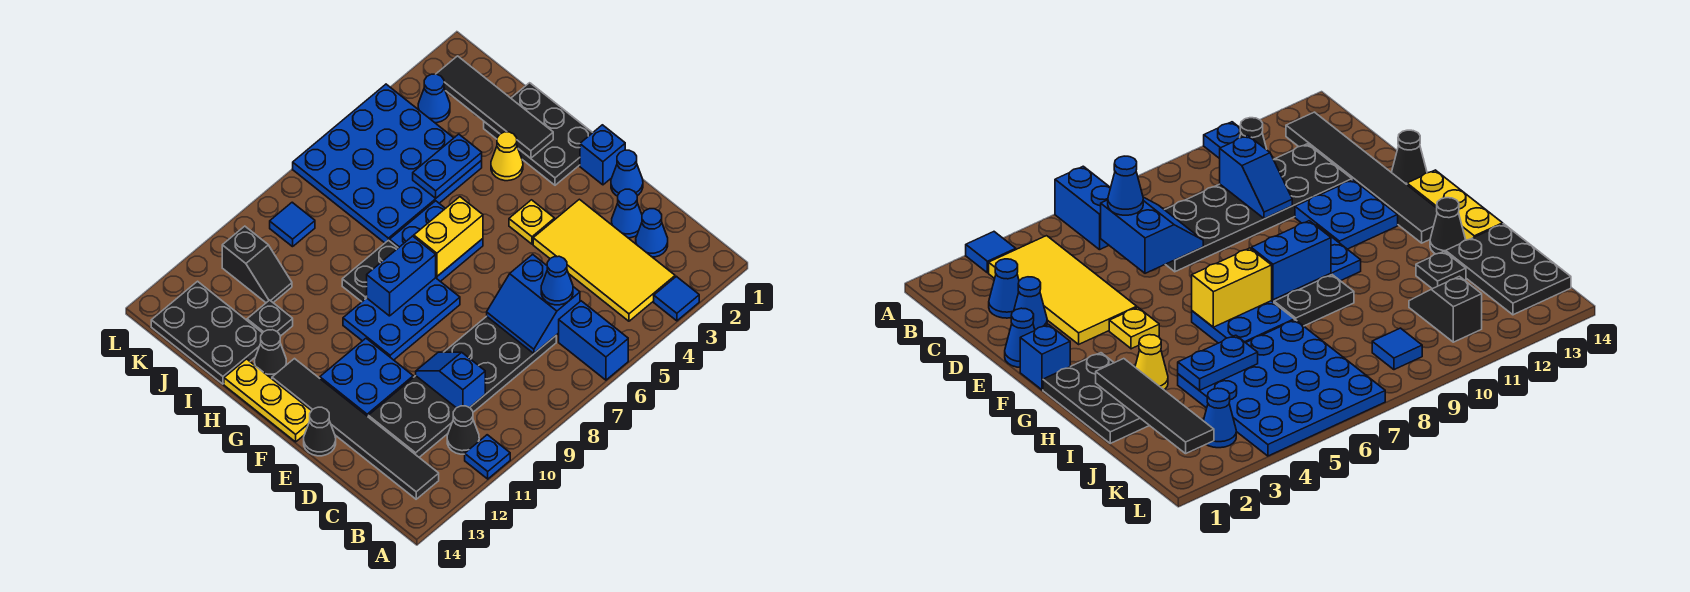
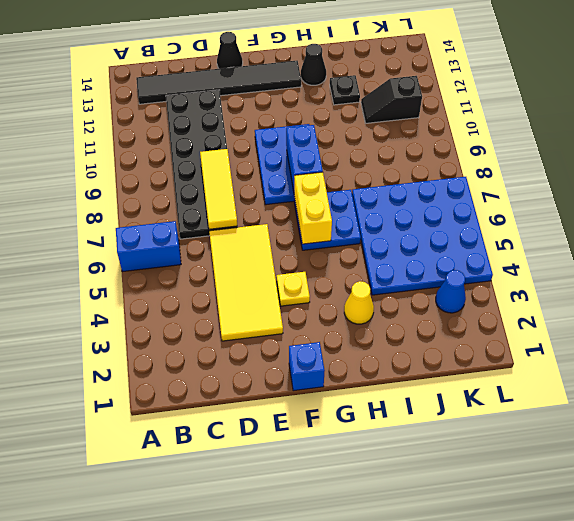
yellow tile D3:E6 level 1 -> yellow tile B3:E4 level 1
yellow tile D7:D9 level 2 -> blue slope C6:D7 level 2 top 6
none -> blue tile A3 level 1
none -> blue plate A11 level 1
none -> black cone B11 level 1
none -> blue cone C2 level 1

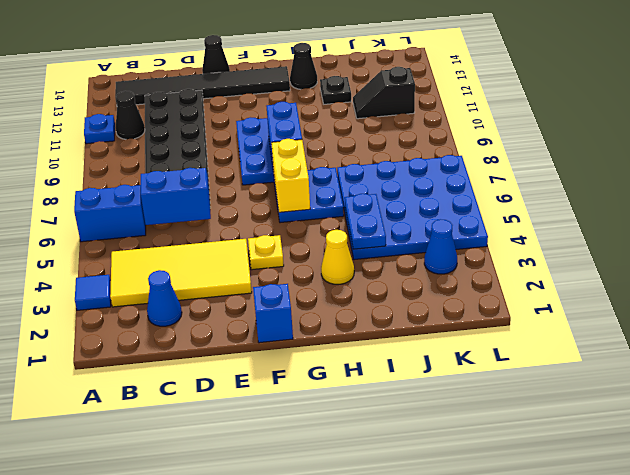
none -> blue cone D2 level 1
none -> blue cone E1 level 1
none -> blue plate E11:F12 level 1
none -> yellow plate F14:H14 level 1

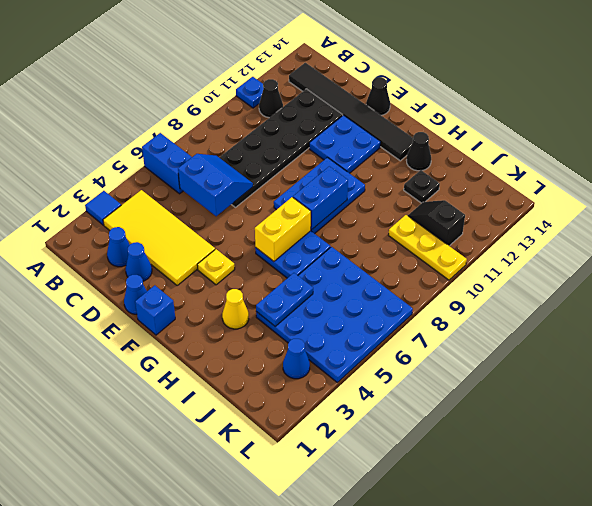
yellow plate J10:L10 level 1 -> yellow plate F14:H14 level 1
none -> black plate G1:I2 level 1
none -> black plate H8:H9 level 1
none -> black plate I13:K14 level 1
none -> blue tile K9 level 1

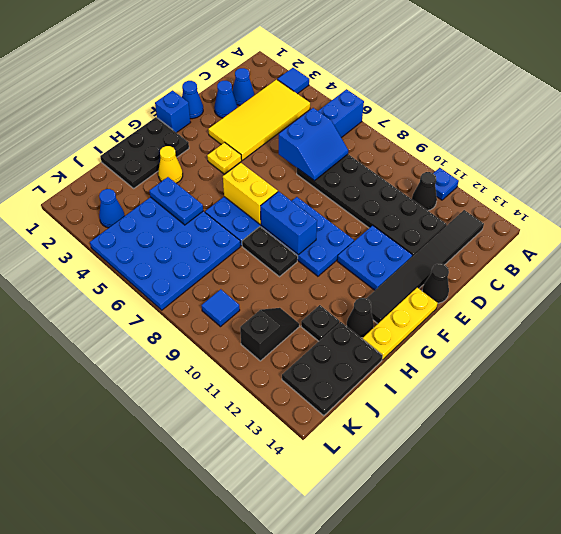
none -> blue slope C10:D10 level 2 top C
none -> black tile H2:K2 level 2
none -> blue cone C6 level 3

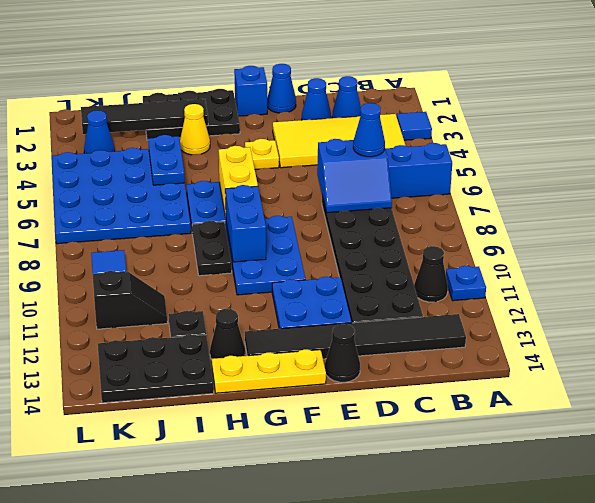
none -> blue slope C10:D10 level 2 top C

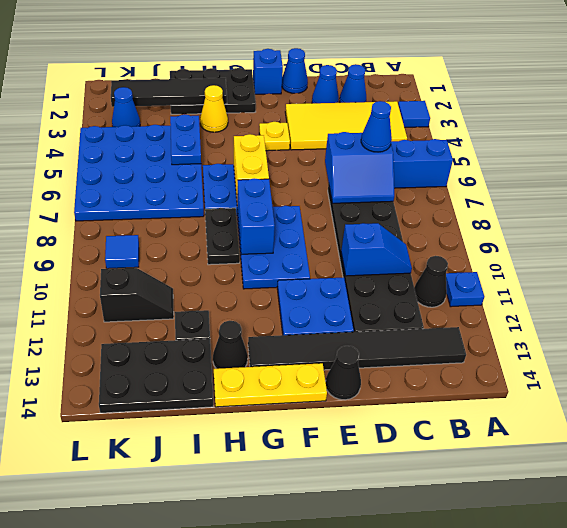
blue slope C10:D10 level 2 top D -> blue slope C10:D10 level 2 top C

